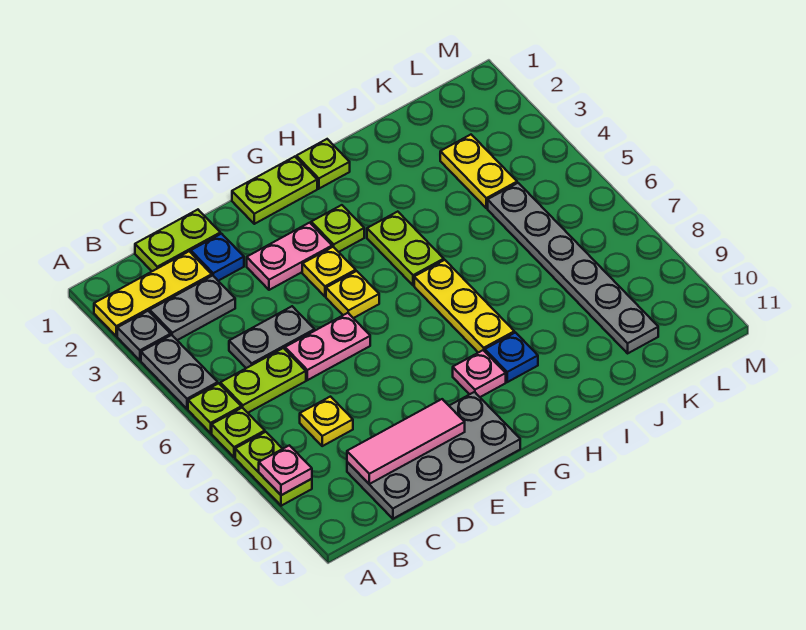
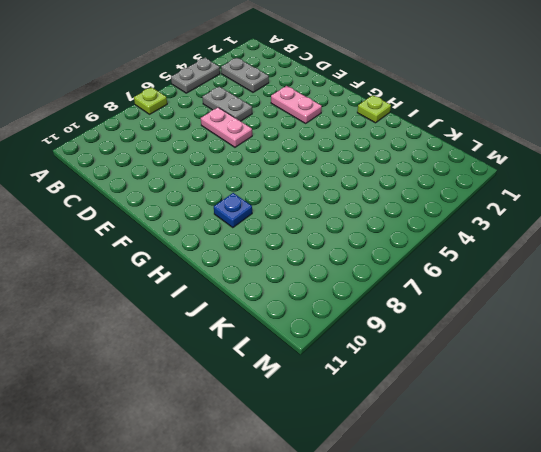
none -> yellow plate A2:C2 level 1
none -> grey plate A3 level 1
none -> lime plate A6 level 1

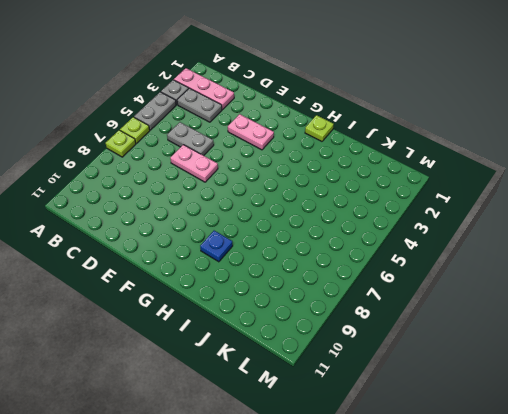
pink plate A2:C2 level 1 -> yellow plate A2:C2 level 1
none -> lime plate A8:A9 level 1
none -> lime plate B6:C6 level 1
none -> lime plate C1:D1 level 1

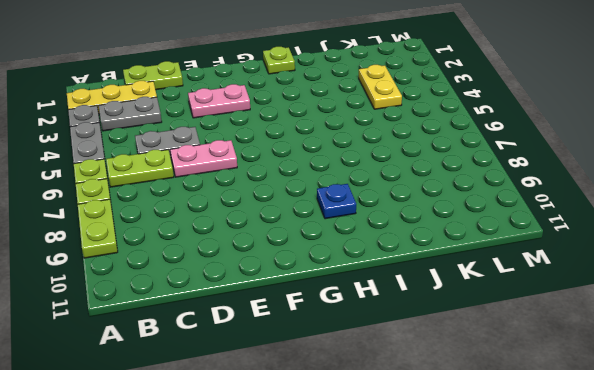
none -> yellow plate C8 level 1
none -> grey plate C10:F11 level 1
none -> blue plate D2 level 1

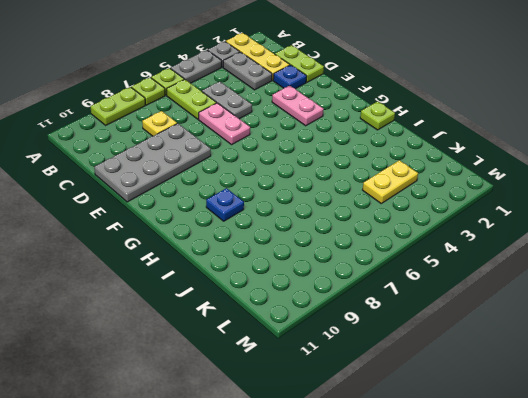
grey plate D8:E11 level 1 -> grey plate C10:F11 level 1
none -> lime plate F1:G1 level 1
none -> yellow plate F4 level 1
none -> yellow plate F5 level 1

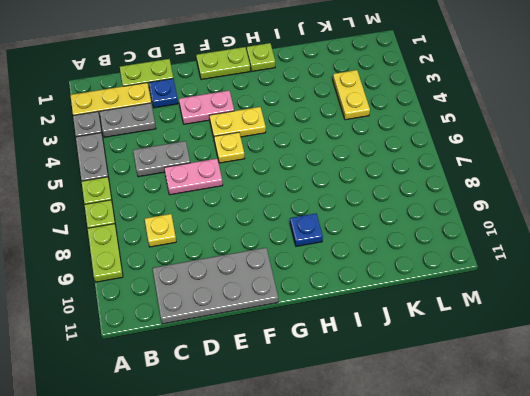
yellow plate F4:G4 level 1 -> yellow plate F4 level 1
none -> lime plate B6:C6 level 1
none -> lime plate G3 level 1
none -> pink plate G9 level 1

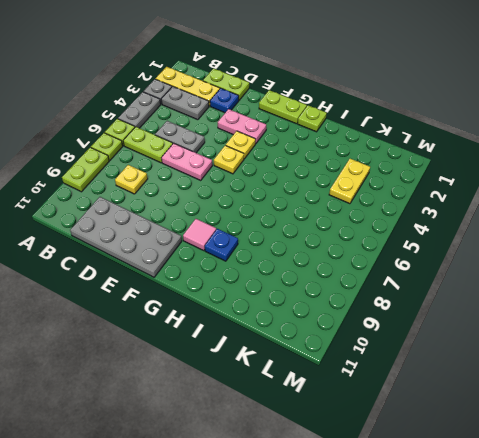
pink tile G9 level 1 -> pink plate G9 level 1
none -> lime plate G3 level 1
none -> lime plate H4:H5 level 1
none -> yellow plate H6:H8 level 1

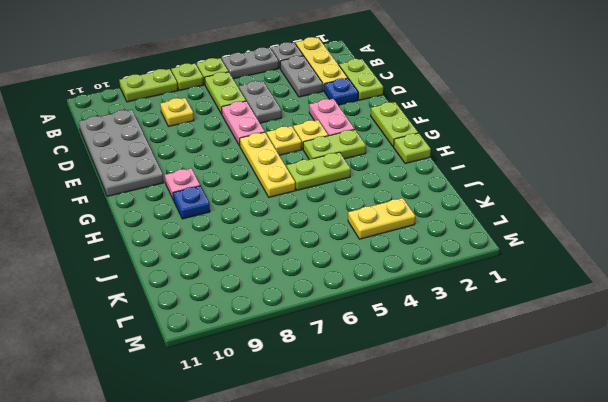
yellow plate F6:H6 level 1 -> yellow plate H6:H8 level 1
lime plate G3:G4 level 1 -> lime plate G3 level 1
none -> grey plate K5:K10 level 1
none -> pink plate A9 level 2
none -> pink tile C10:E10 level 2

